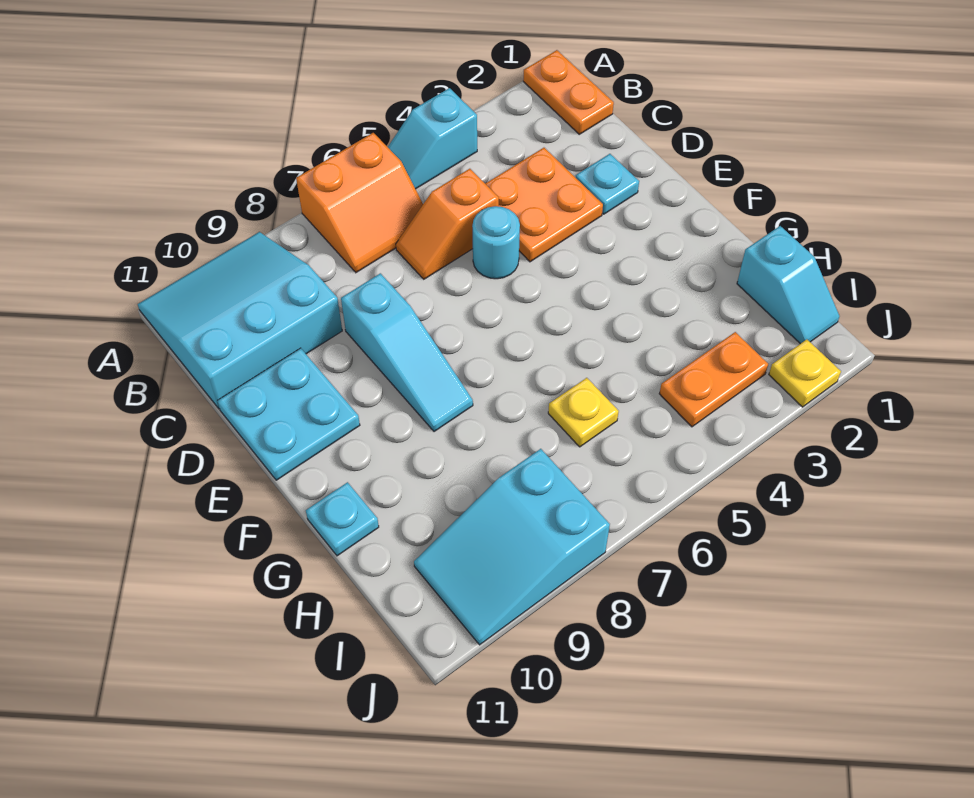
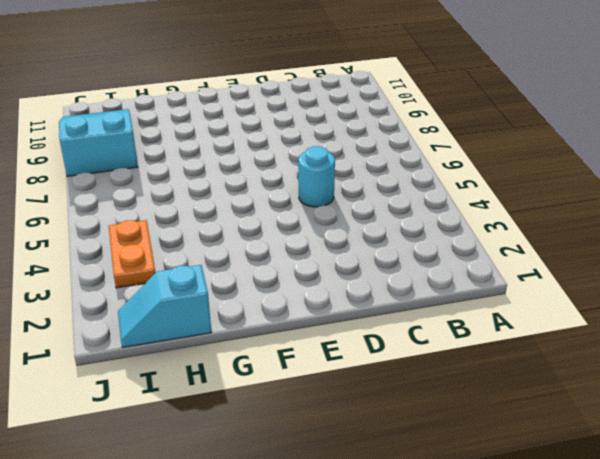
none -> orange plate A1:B1 level 1
none -> cyan slope A4:A5 level 1 top 4
none -> orange slope A6:B7 level 1 top A

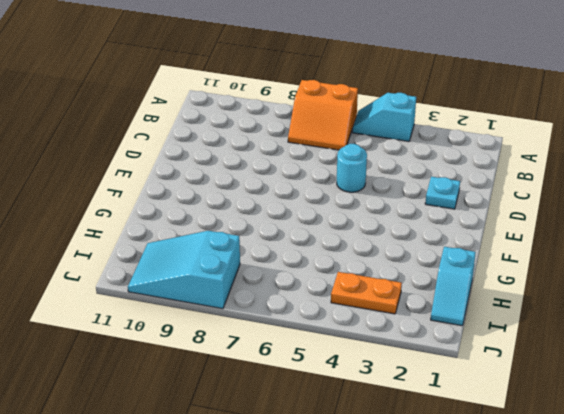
none -> orange plate A1:B1 level 1
none -> cyan slope A9:C11 level 1 top C
none -> orange plate C3:D4 level 1

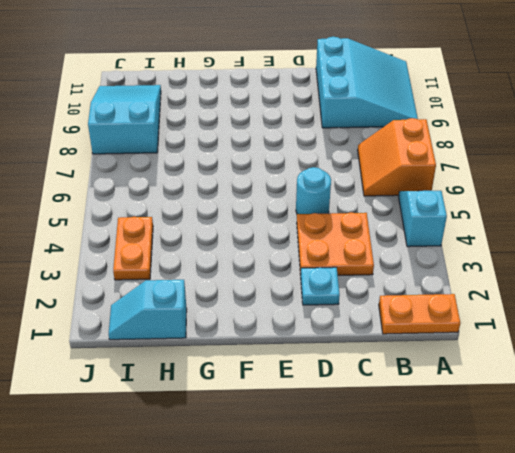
none -> orange slope C5:C6 level 1 top 5
none -> cyan slope D8:F8 level 1 top D
none -> cyan plate D10:E11 level 1

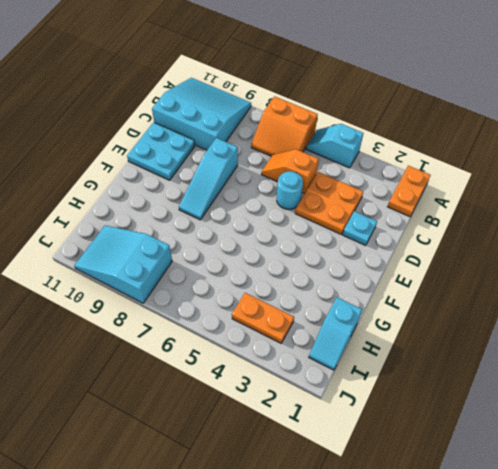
none -> cyan plate G11 level 1
none -> yellow plate H6 level 1
none -> yellow plate J2 level 1

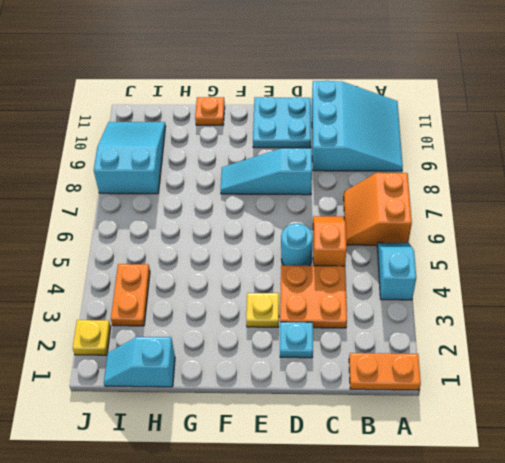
yellow plate E3 level 1 -> yellow plate H6 level 1
orange plate G11 level 1 -> cyan plate G11 level 1

